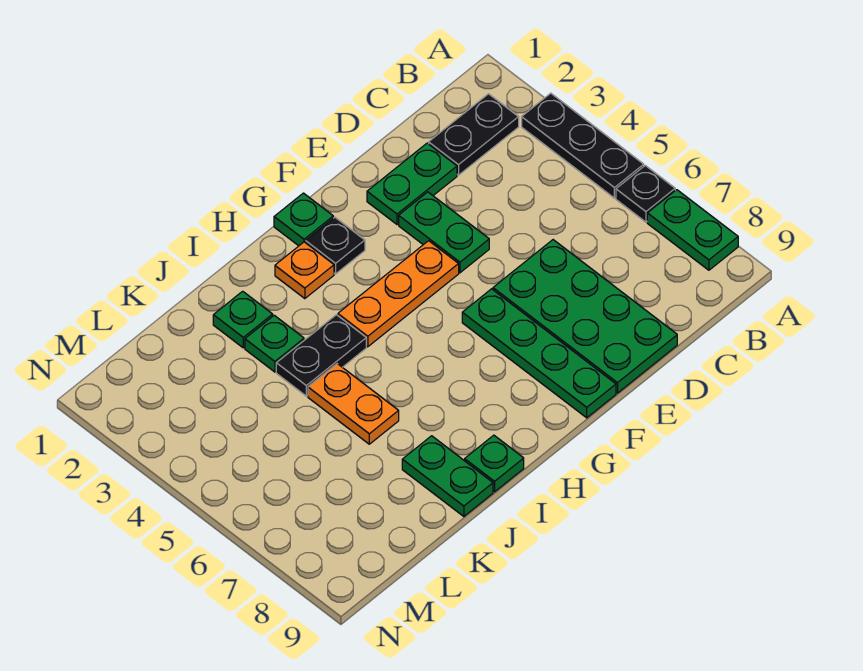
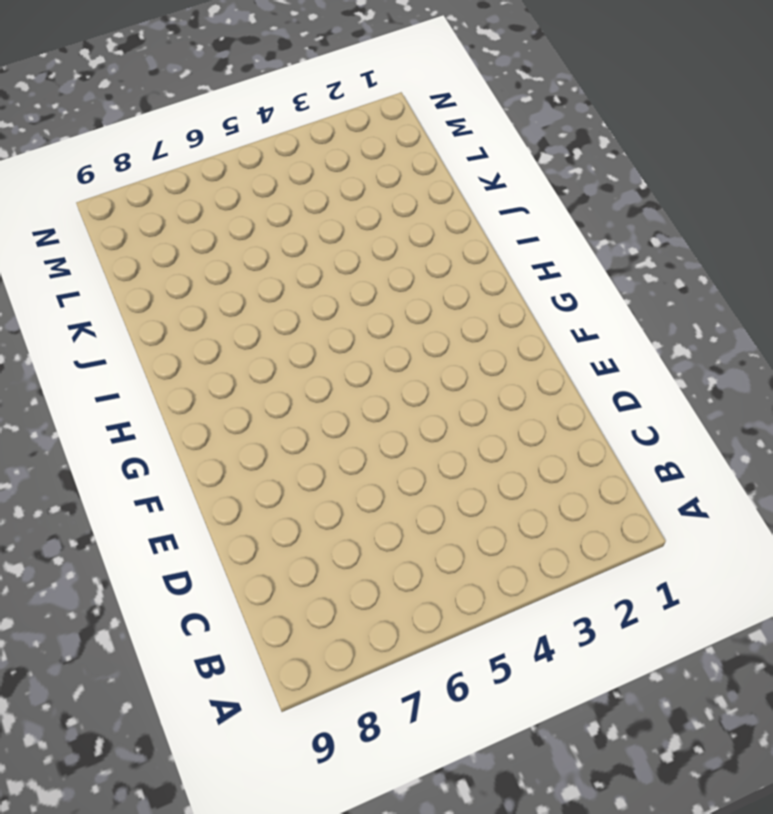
none -> black plate A3:A5 level 1
none -> black plate A6 level 1
none -> green plate A7:A8 level 1

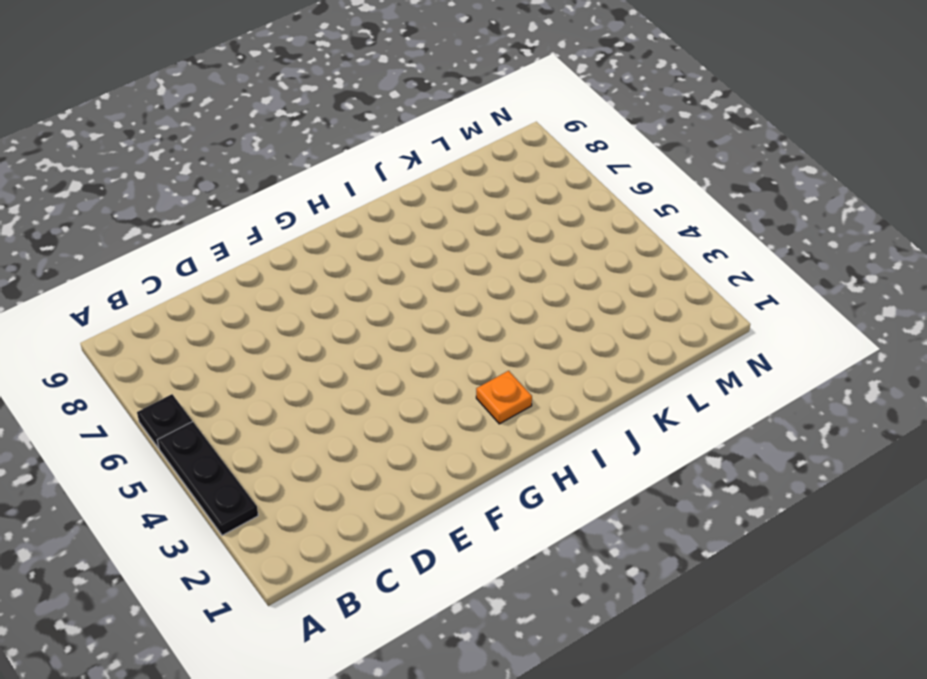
none -> green plate A7:A8 level 1
none -> black plate B2:C2 level 1
none -> green plate D2:E2 level 1

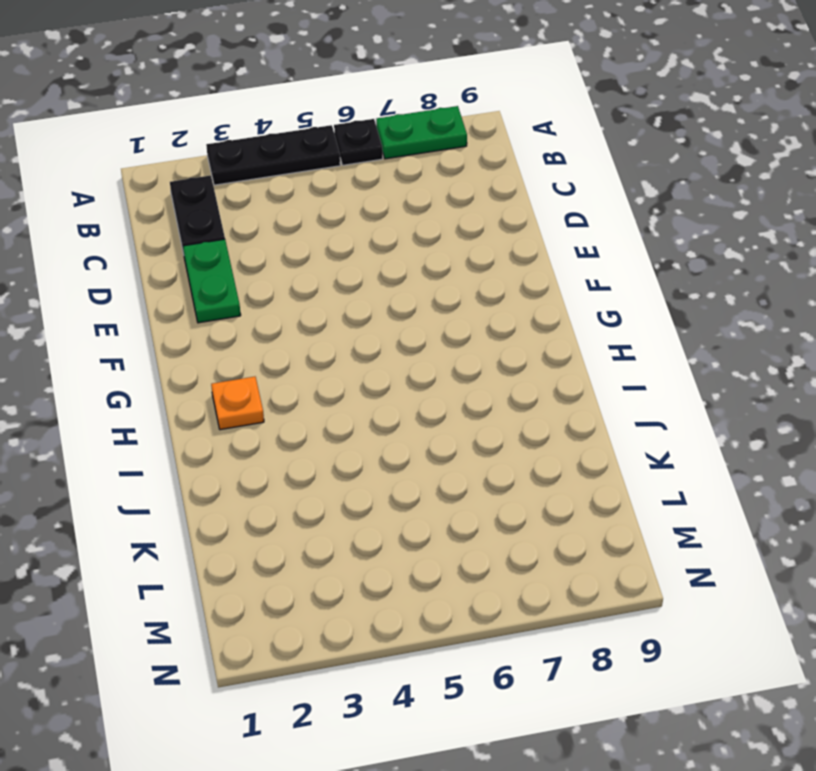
none -> green plate D6:E9 level 1
none -> green plate E3:E4 level 1
none -> orange plate F4:H4 level 1

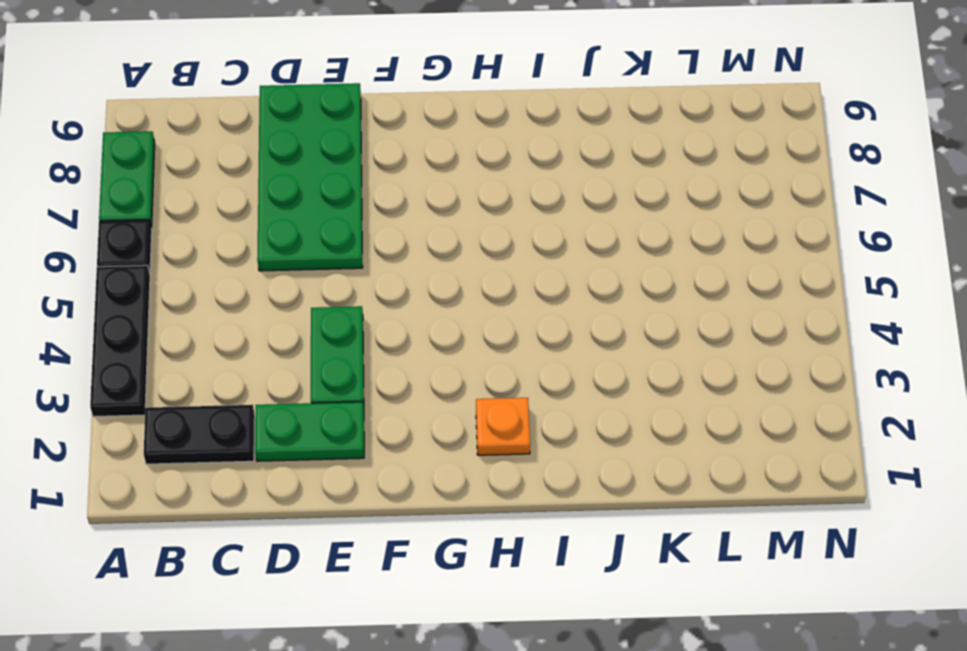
none -> orange plate F4:H4 level 1
none -> green plate F6:F9 level 1
none -> green plate G1 level 1

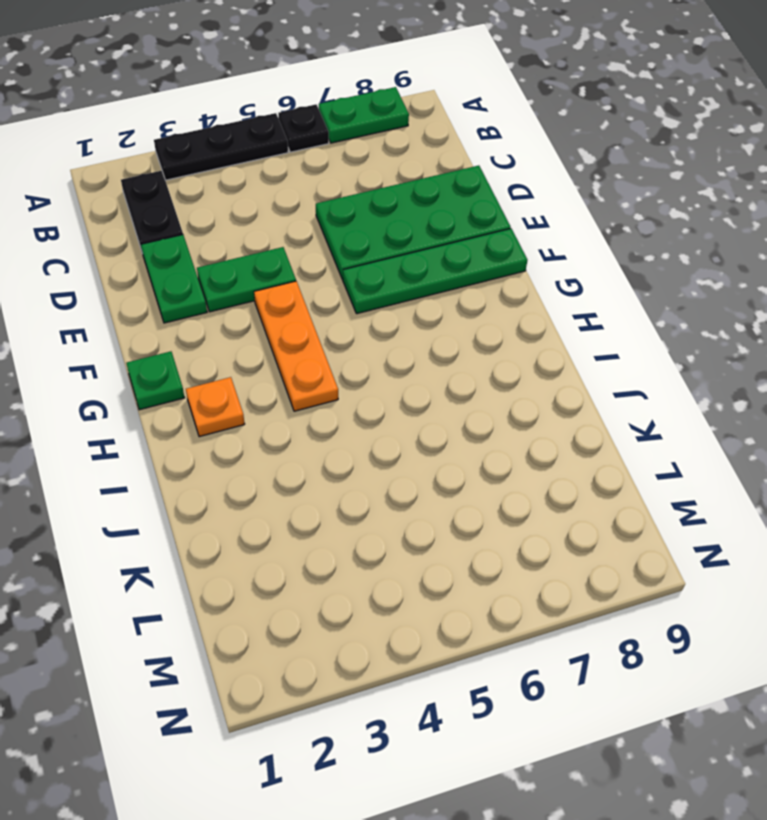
none -> black plate G2 level 1
none -> black plate I4:J4 level 1
none -> green plate I9 level 1

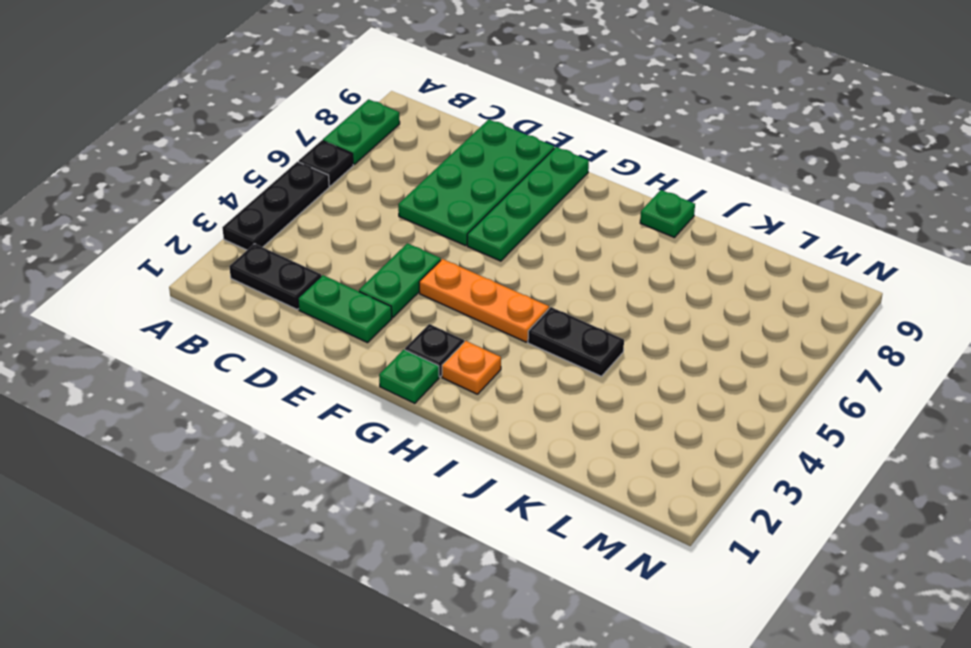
none -> green plate J2 level 1
none -> green plate J3 level 1
none -> orange plate J5:J6 level 1

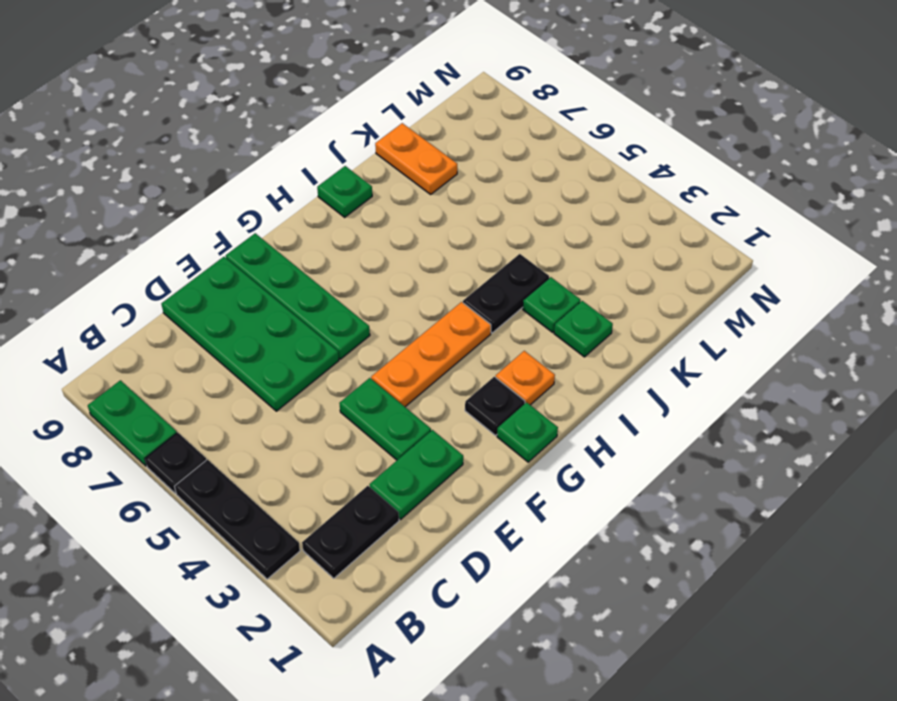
orange plate K8:K9 level 1 -> orange plate J5:J6 level 1
none -> green plate J8:J9 level 1

